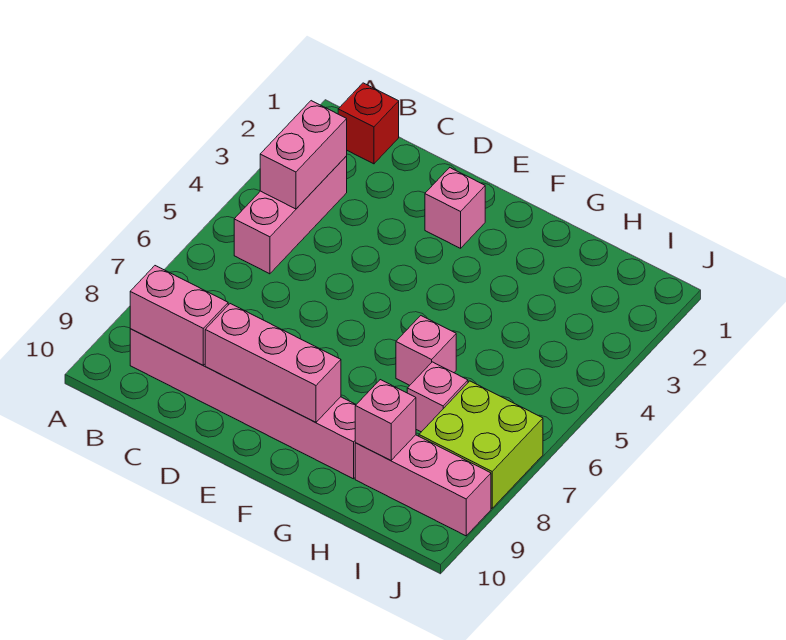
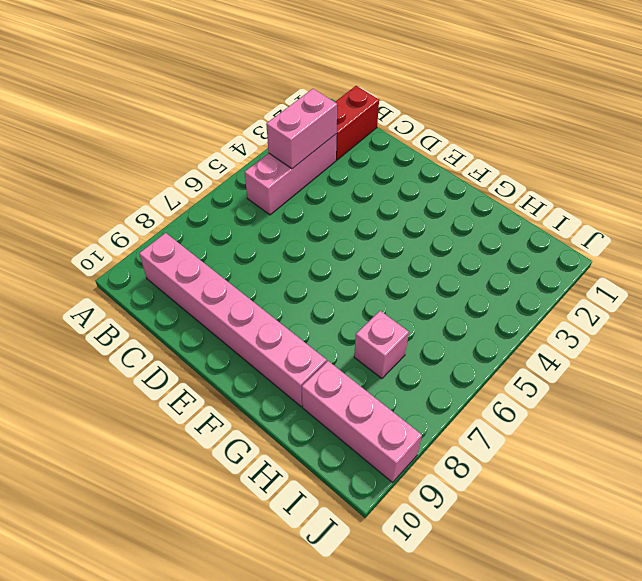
red brick B1:B2 level 1 -> red brick B1 level 1
none -> pink brick E2 level 1
none -> pink brick G6 level 1
none -> lime brick I7:J8 level 1

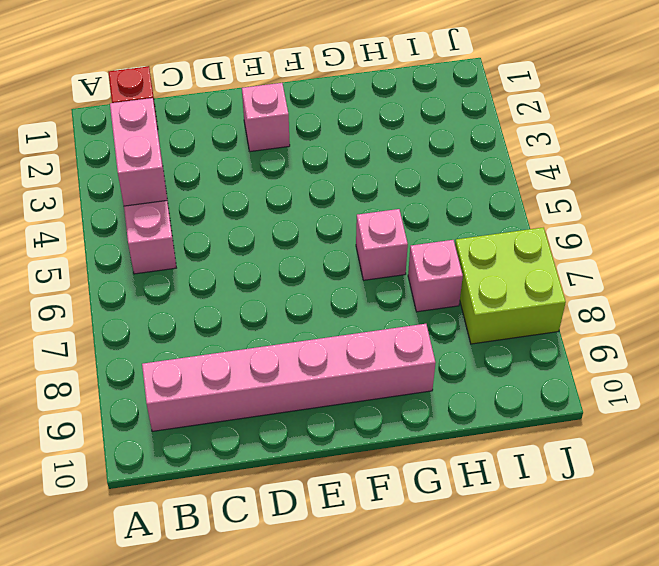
none -> pink brick H9:J9 level 1
none -> pink brick B9:C9 level 2
none -> pink brick D9:F9 level 2

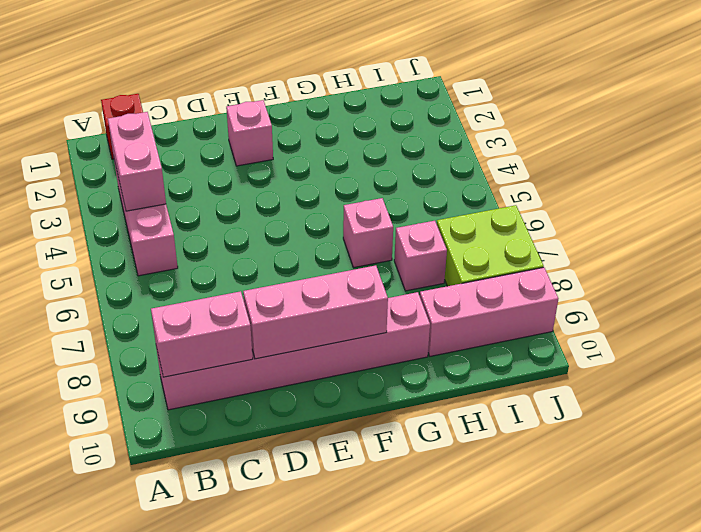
none -> pink brick H9 level 2

